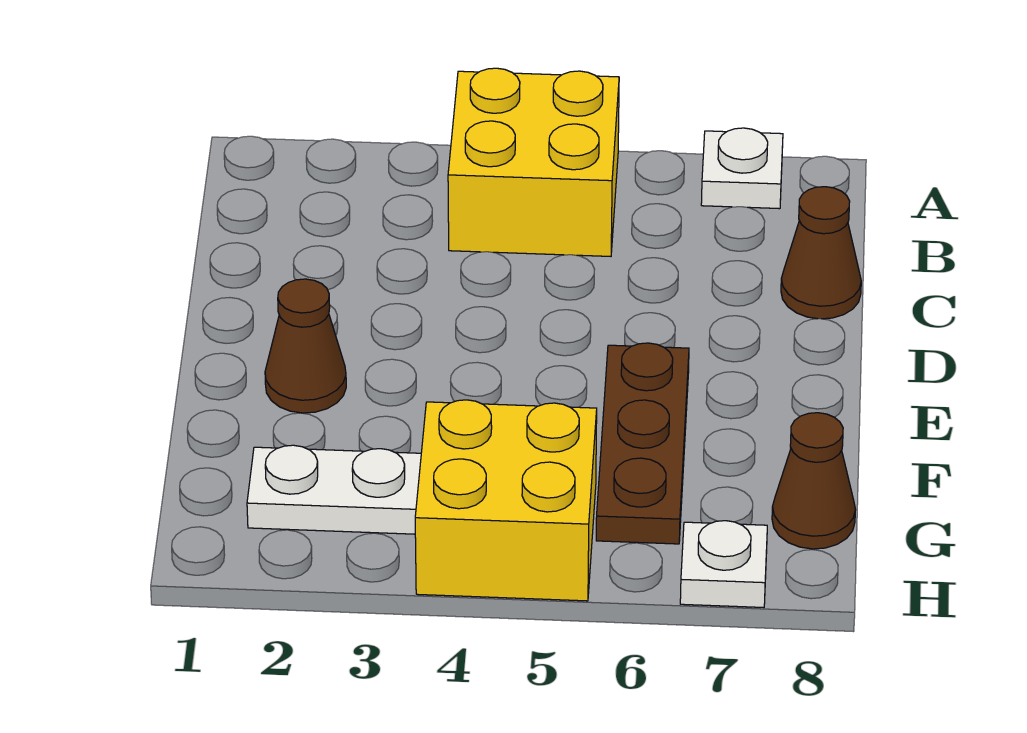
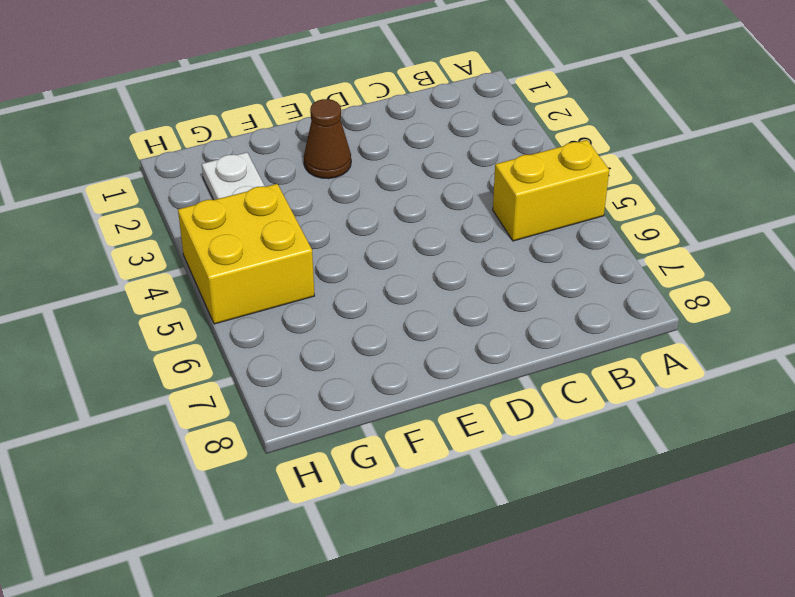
yellow brick A5:B5 level 1 -> yellow brick A4:B5 level 1
none -> white plate A7 level 1
none -> brown cone C8 level 1

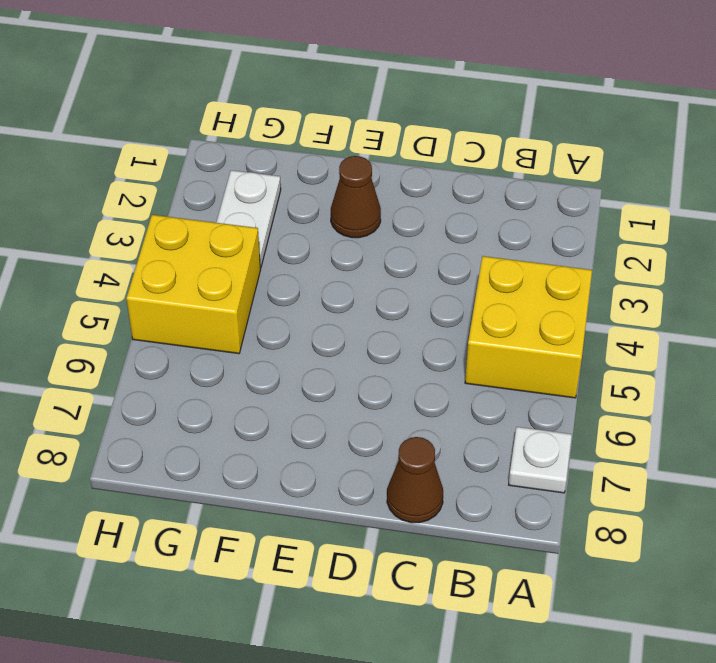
none -> brown plate E6:G6 level 1
none -> brown cone G8 level 1

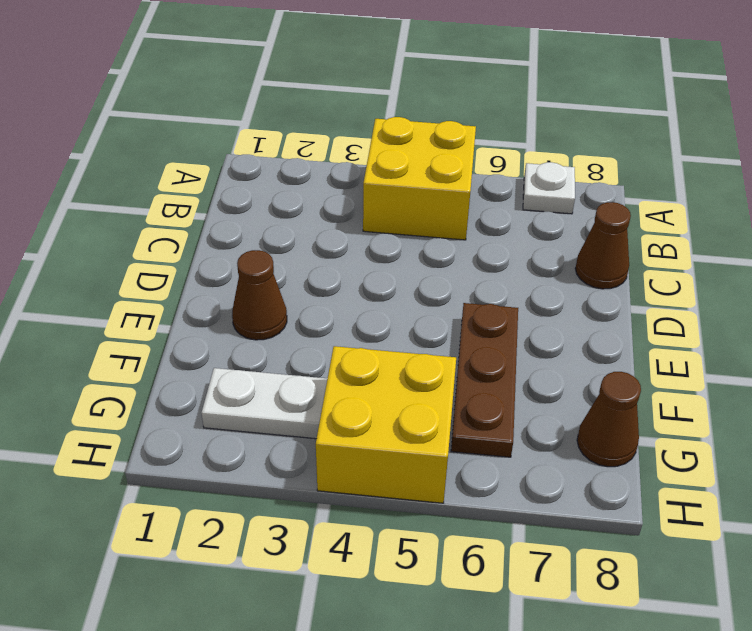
none -> white plate H7 level 1

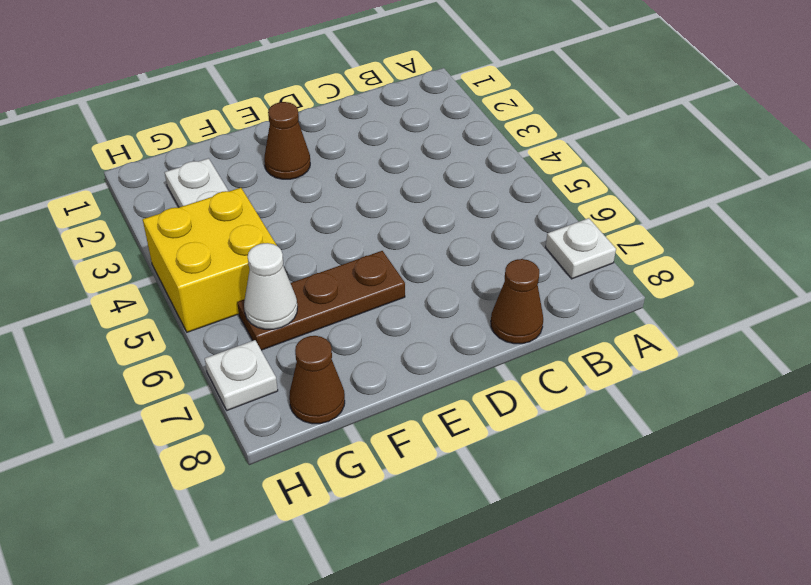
white cone G6 level 2 -> none
none -> yellow brick A4:B5 level 1

